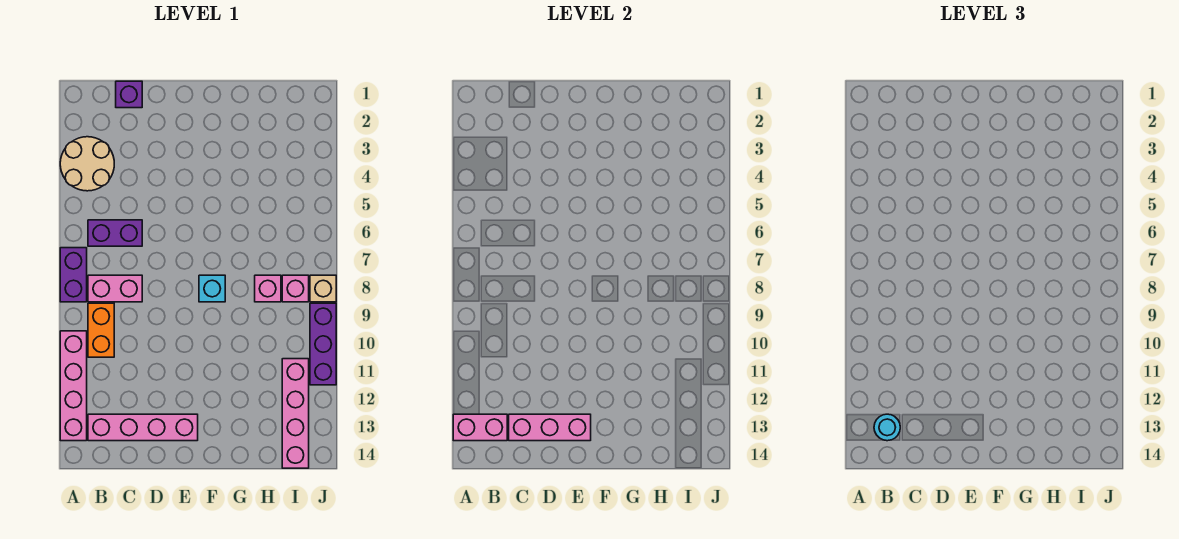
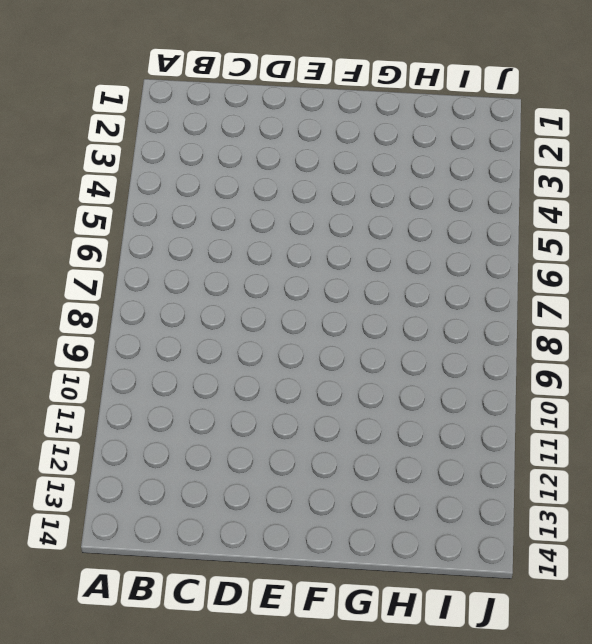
none -> tan round brick A3:B4 level 1
none -> purple brick A7:A8 level 1
none -> pink brick A10:A13 level 1

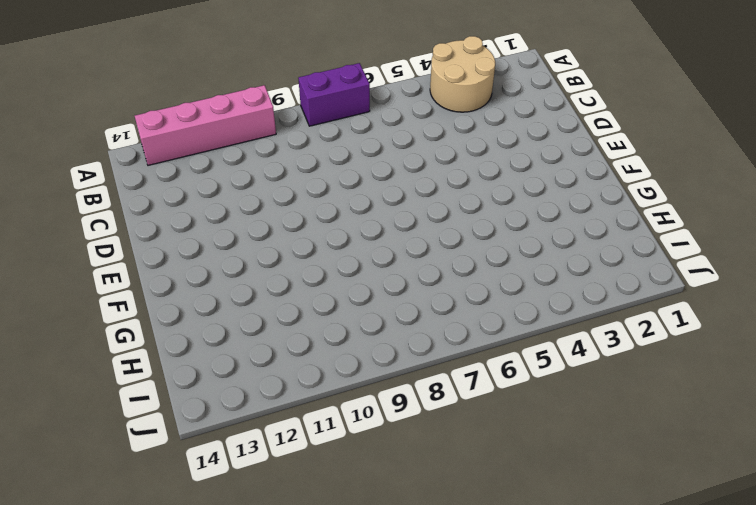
none -> purple brick B6:C6 level 1
none -> pink brick B8:C8 level 1
none -> orange brick B9:B10 level 1

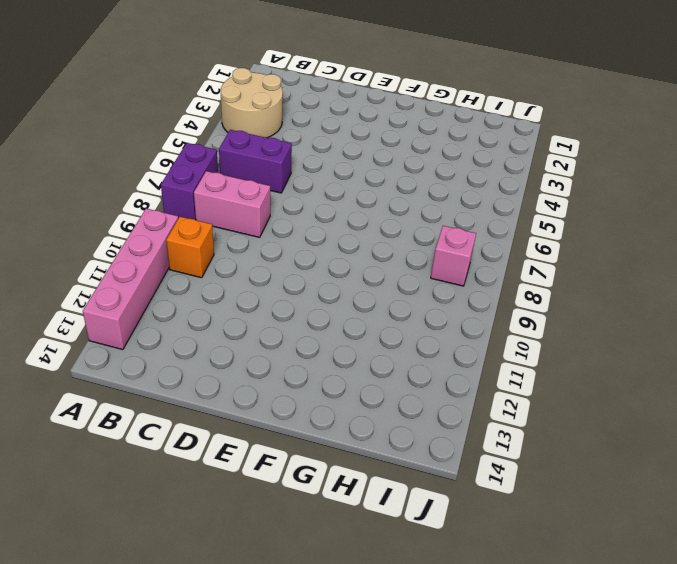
orange brick B10 level 1 -> orange brick B9:B10 level 1
none -> pink brick B13:E13 level 1
none -> purple brick C1 level 1
none -> cyan brick F8 level 1

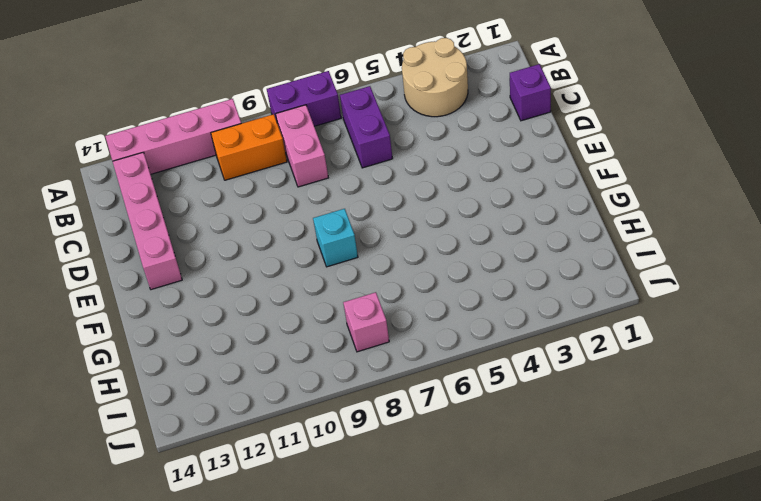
none -> pink brick H8 level 1
none -> pink brick I11:I14 level 1
none -> tan brick J8 level 1

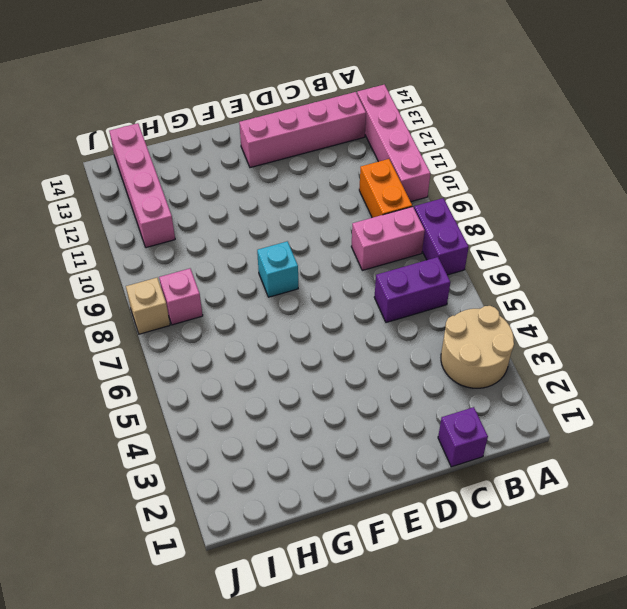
none -> pink brick H8 level 1
none -> purple brick J9:J11 level 1
none -> pink brick A13:B13 level 2

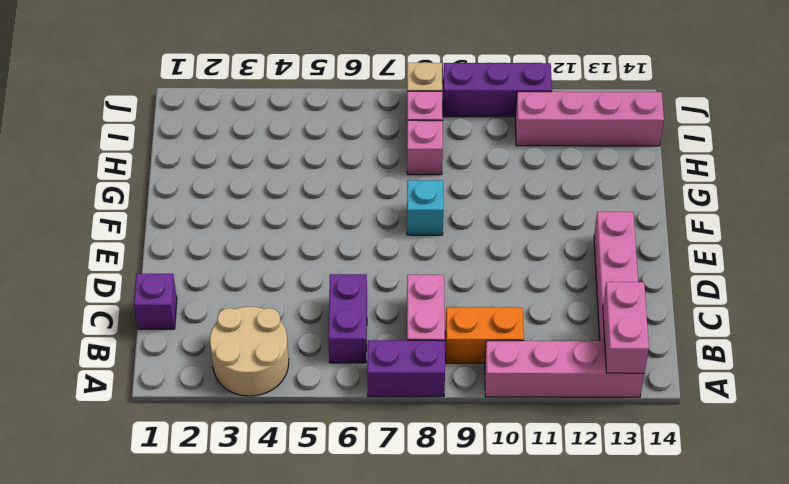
none -> pink brick C13:E13 level 2
none -> cyan round brick B13 level 3

